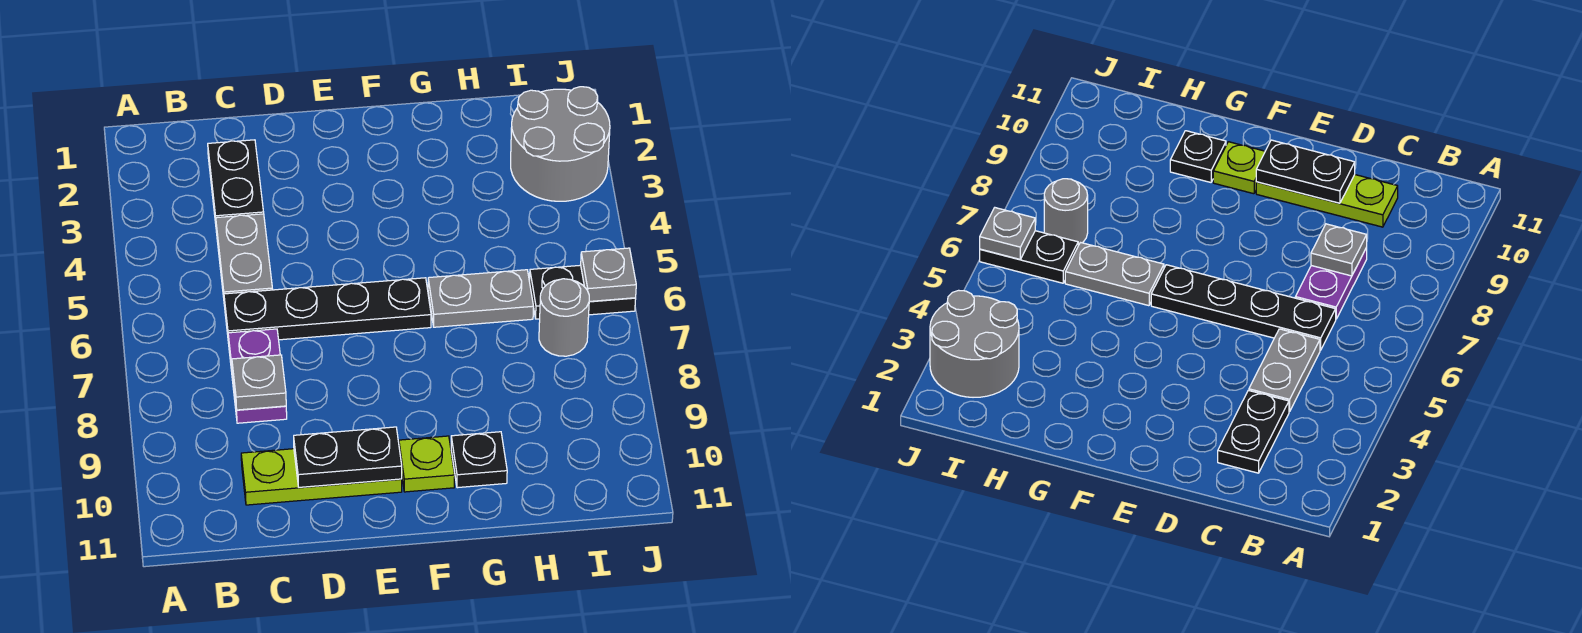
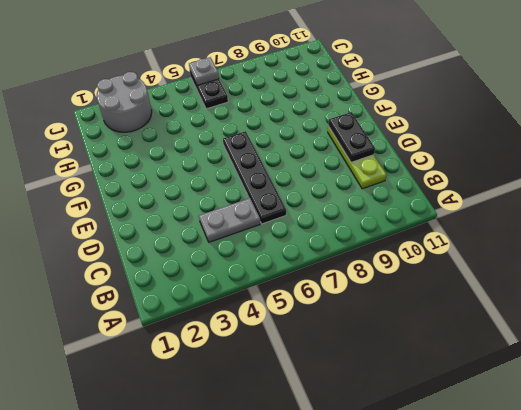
none -> black plate C2:C3 level 1
none -> purple plate C7:C8 level 1
none -> lime plate F10 level 1

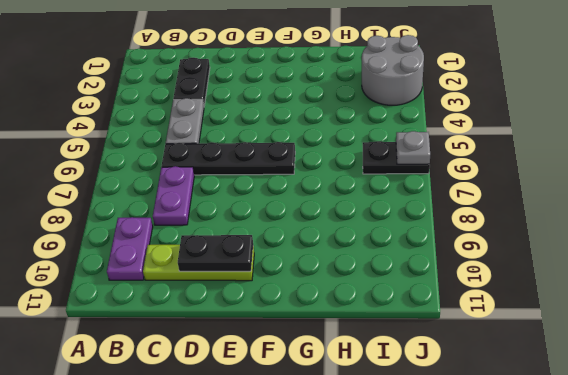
purple plate B9:B10 level 1 -> none
none -> lime plate F10 level 1
none -> grey plate G6:H6 level 1
none -> black plate G10 level 1

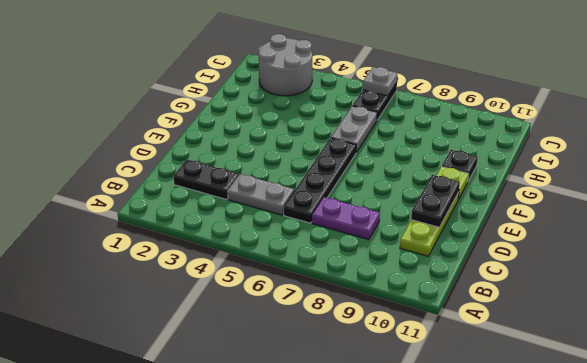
none -> grey round brick I7 level 1
none -> grey plate C8 level 2

